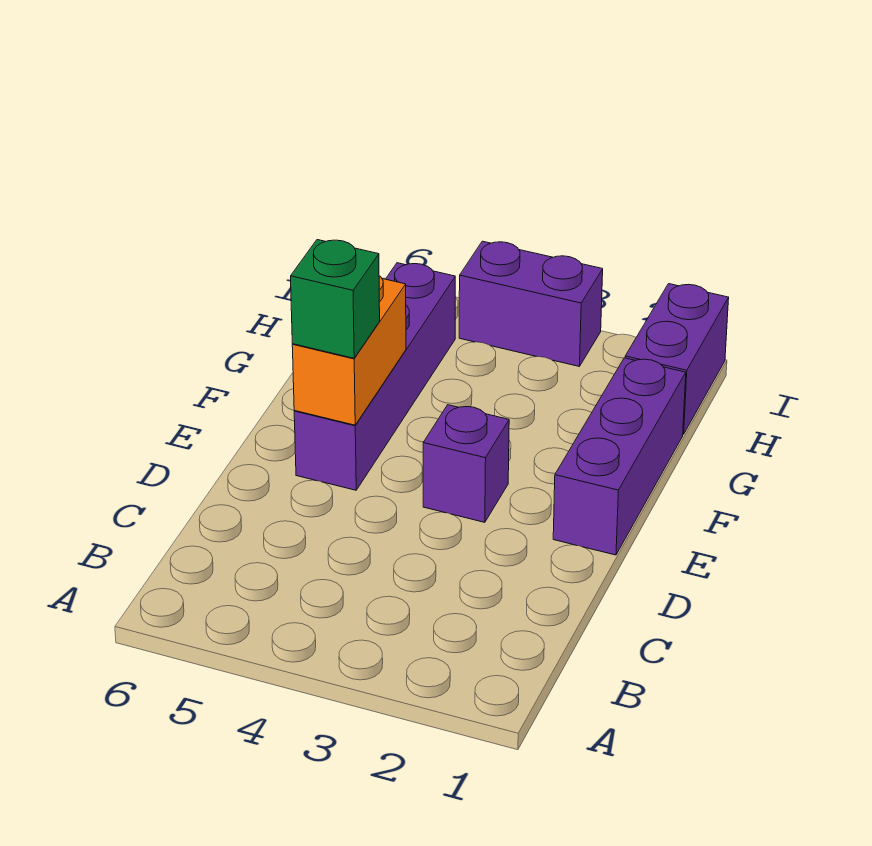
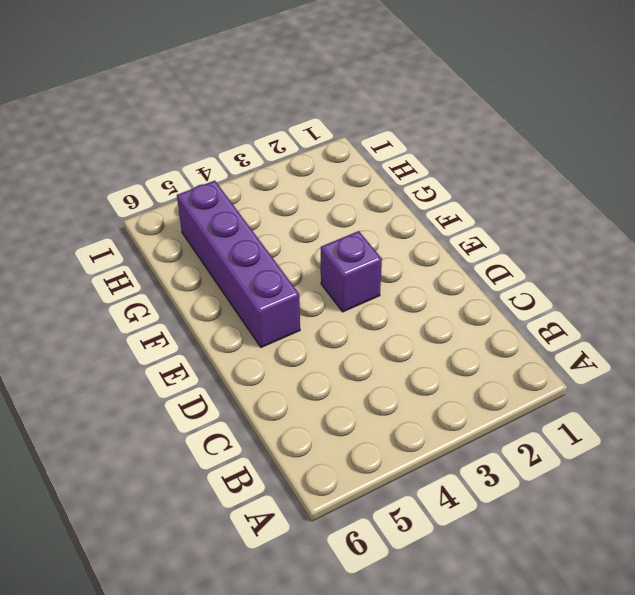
none -> purple brick E1:G1 level 1
none -> purple brick H1:I1 level 1

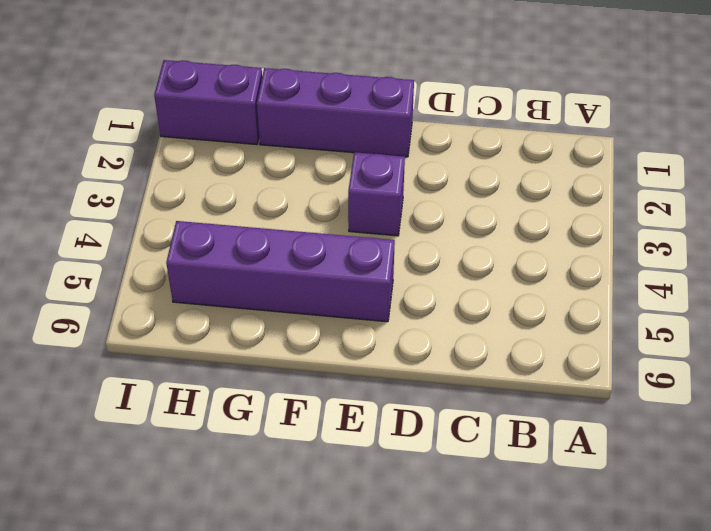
none -> purple brick I3:I4 level 1
none -> orange brick E5:F5 level 2

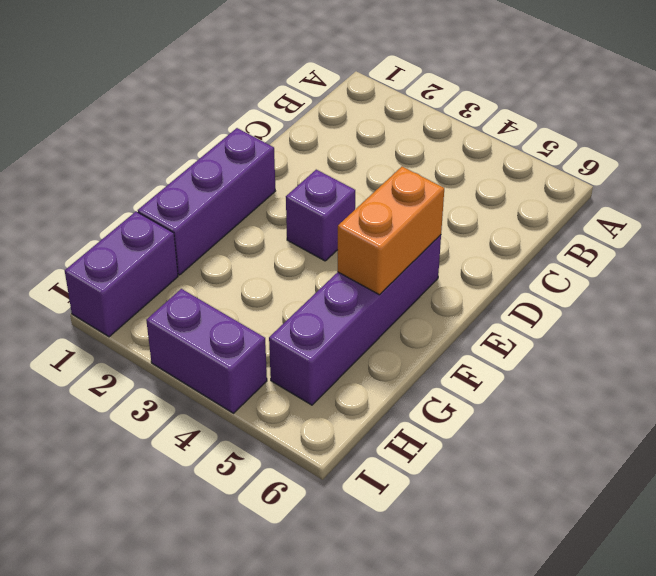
none -> green brick E5 level 3

